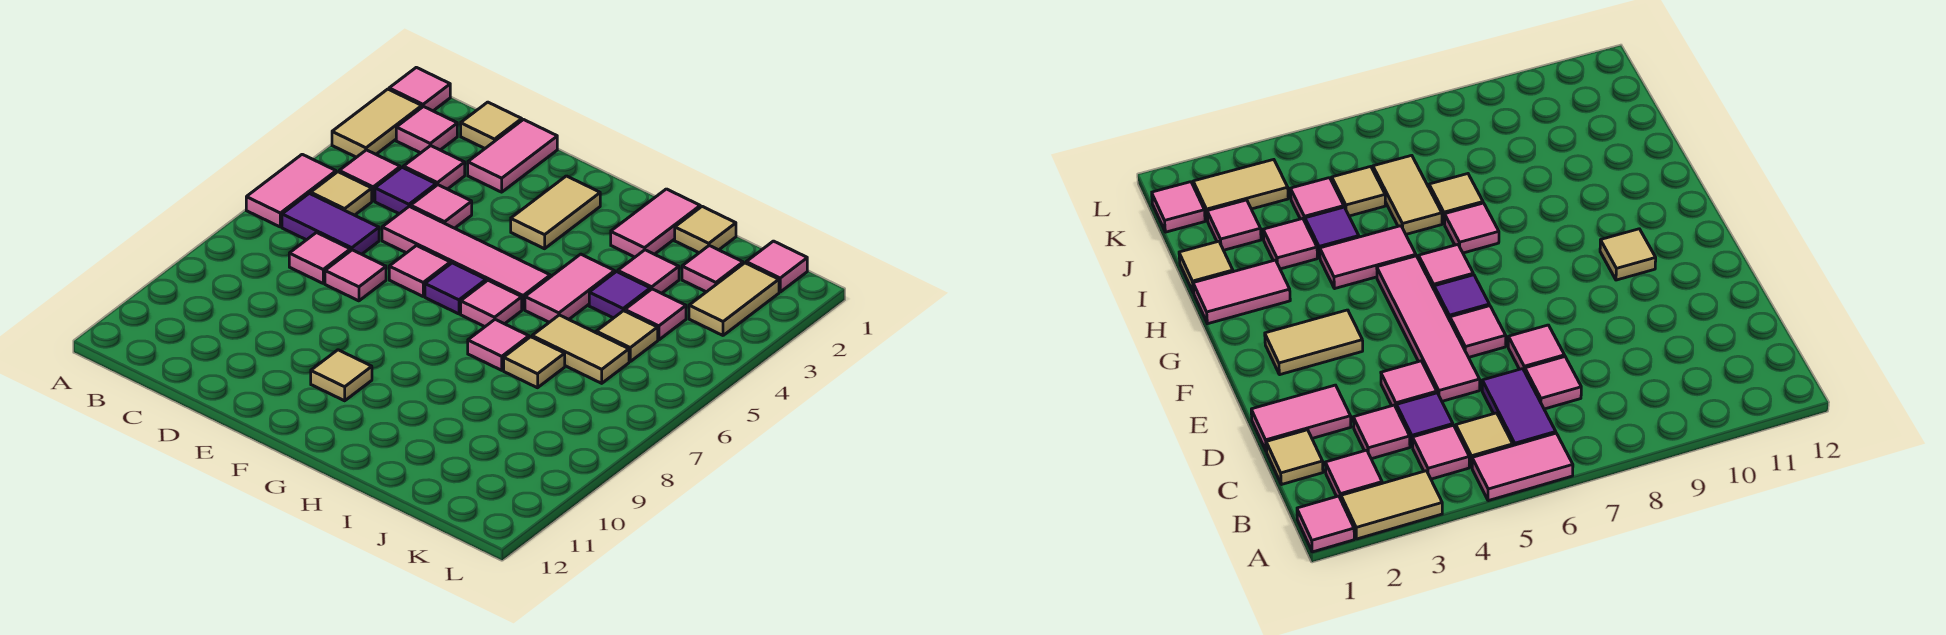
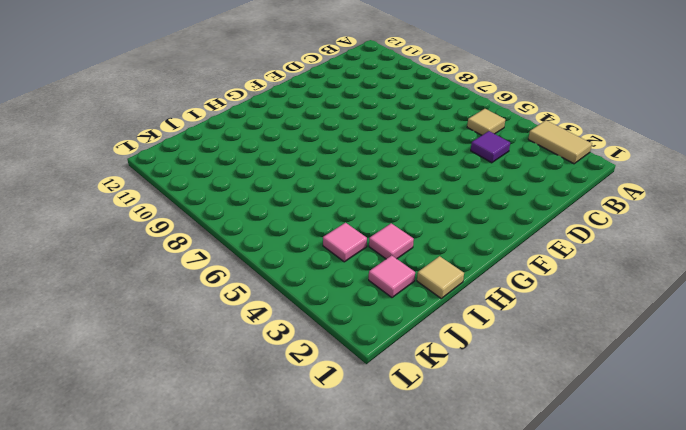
none -> pink tile A1 level 1
none -> pink tile A5:A6 level 1
none -> pink tile B2 level 1
none -> pink tile B4 level 1

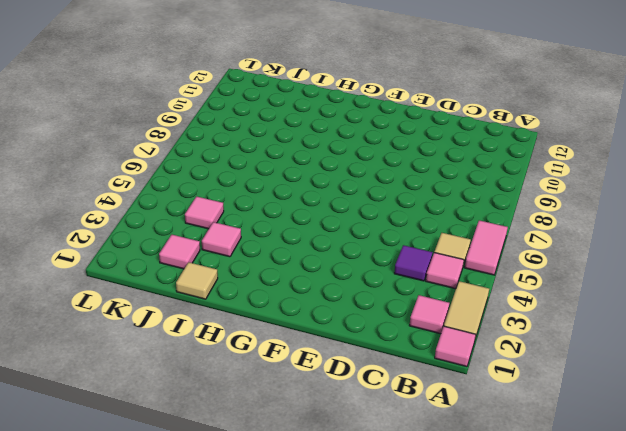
none -> purple tile B6:C6 level 1
none -> tan tile C1 level 1
none -> pink tile C3 level 1
none -> pink tile C7 level 1

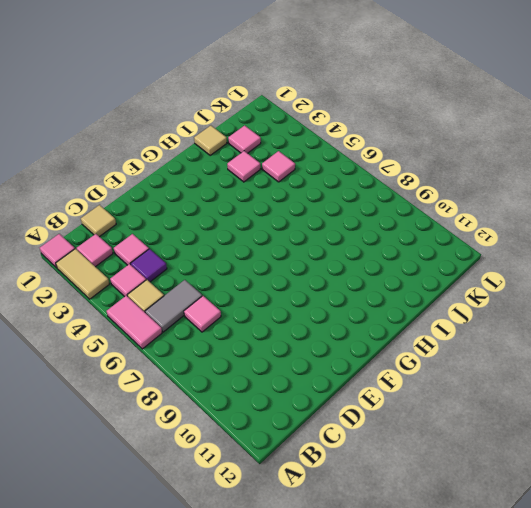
grey tile B6:C6 level 1 -> purple tile B6:C6 level 1
none -> pink tile D1:D2 level 1
none -> pink tile D4 level 1
none -> pink tile D5:G5 level 1
none -> pink tile D7 level 1

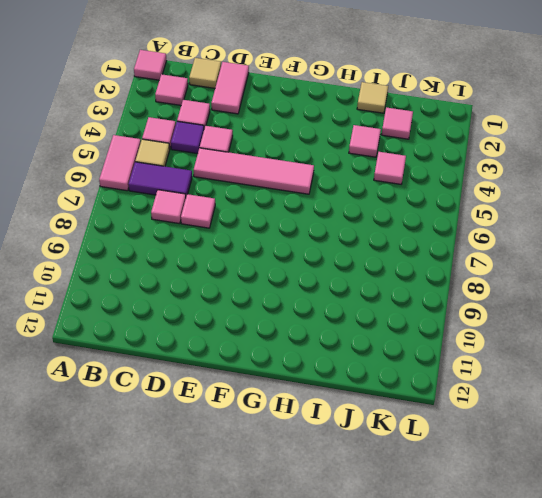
none -> tan tile A2:A3 level 1
none -> pink tile E6 level 1
none -> tan tile F2:F3 level 1
none -> purple tile F6 level 1

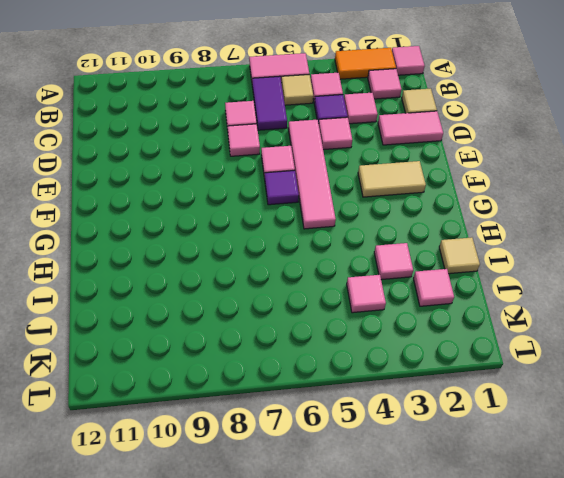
orange tile A2:A3 level 1 -> tan tile A2:A3 level 1
none -> tan tile F10 level 1
none -> pink tile G6 level 1
none -> pink tile H1:H2 level 1
none -> pink tile H4:H5 level 1

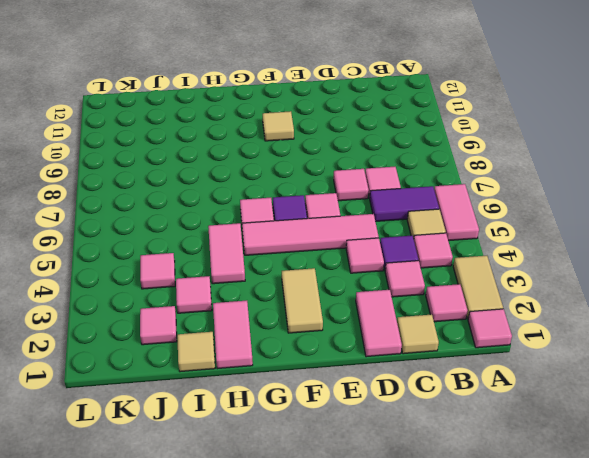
none -> pink tile H7 level 1
none -> purple tile I4 level 1
none -> tan tile I6:J6 level 1
none -> tan tile I7 level 1

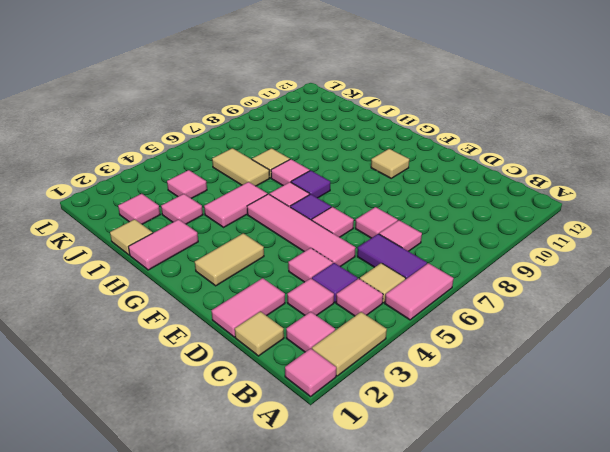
purple tile G7 level 1 -> purple tile I4 level 1
none -> tan tile J5 level 1
none -> pink tile K1 level 1
none -> tan tile K2:K3 level 1

